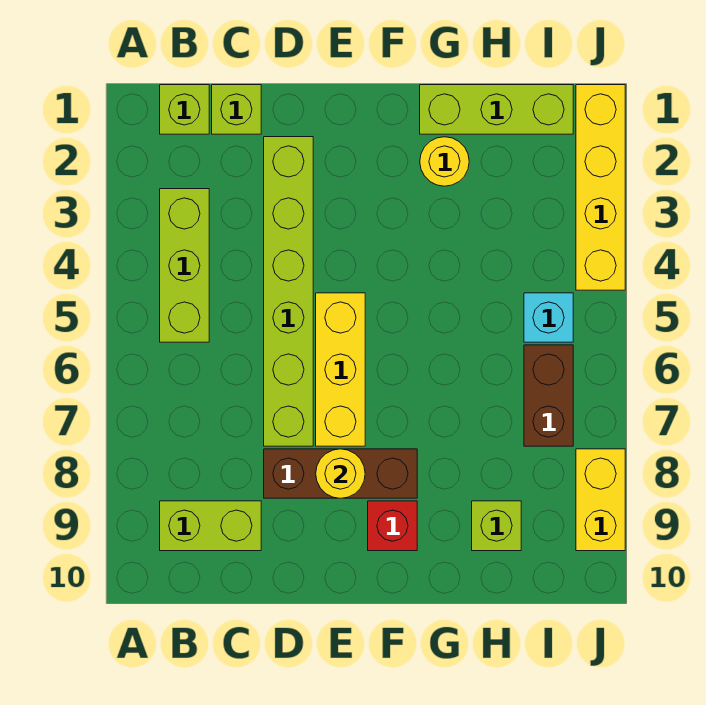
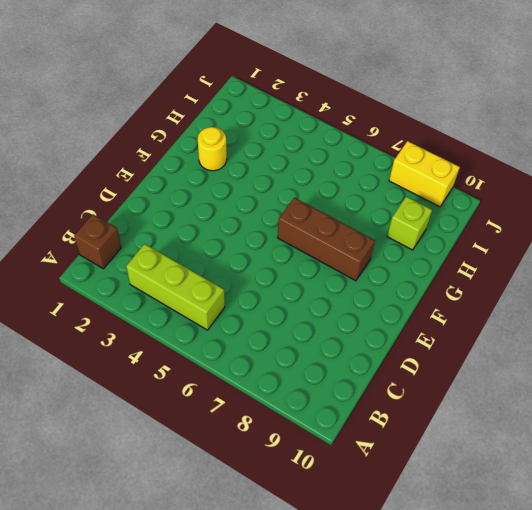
brown brick B1 level 1 -> lime brick B1 level 1
brown brick F6:F8 level 1 -> brown brick D8:F8 level 1
none -> lime brick B9:C9 level 1
none -> lime brick C1 level 1
none -> lime brick D2:D7 level 1

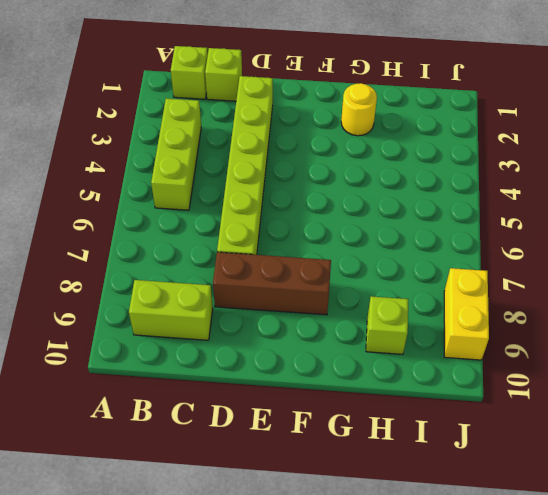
none -> yellow brick E5:E7 level 1
none -> red brick F9 level 1
none -> lime brick G1:I1 level 1

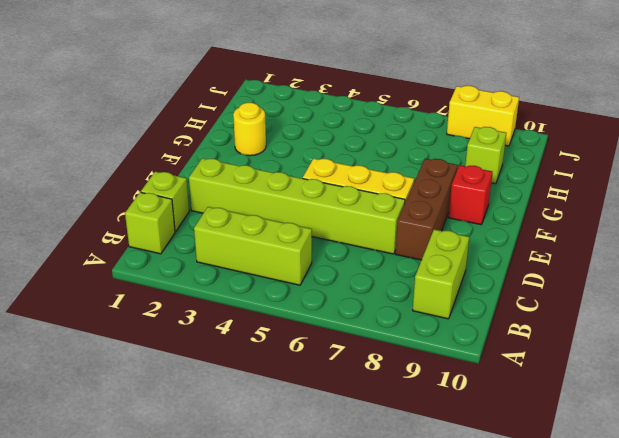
none -> lime brick G1:I1 level 1
none -> cyan brick I5 level 1
none -> brown brick I6:I7 level 1

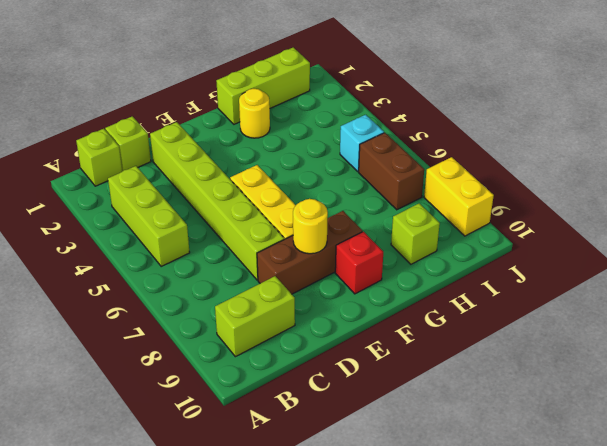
none -> yellow brick J1:J4 level 1

